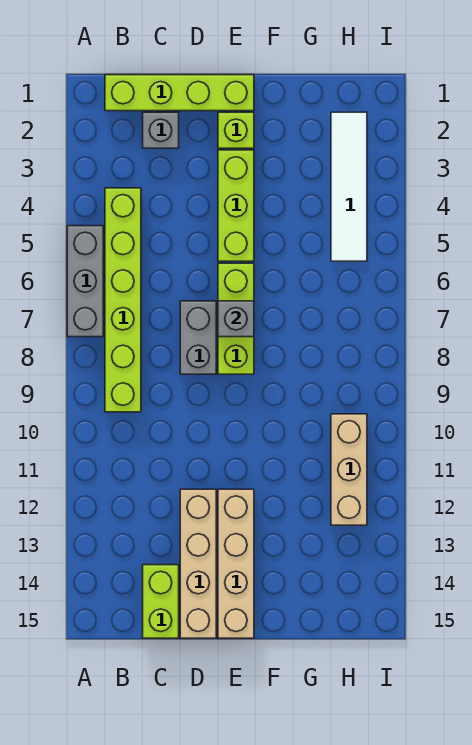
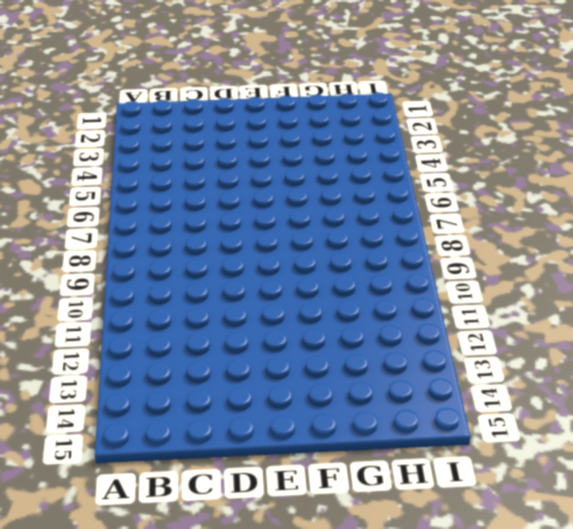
none -> grey brick A5:A7 level 1
none -> lime brick B1:E1 level 1
none -> lime brick B4:B9 level 1

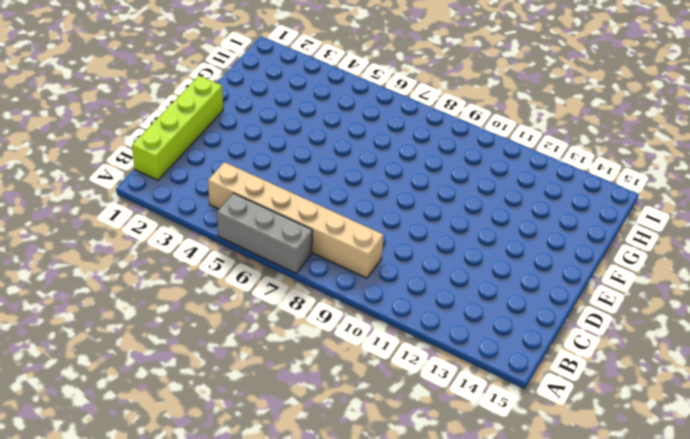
tan brick B4:B9 level 1 -> lime brick B4:B9 level 1
none -> grey brick C2 level 1
none -> lime brick C14:C15 level 1
none -> grey brick D7:D8 level 1

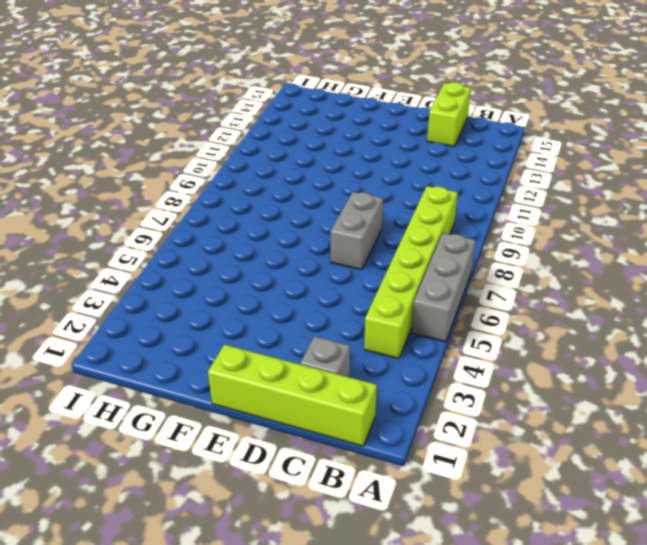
none -> tan brick D12:D15 level 1
none -> lime brick E2 level 1
none -> lime brick E3:E5 level 1

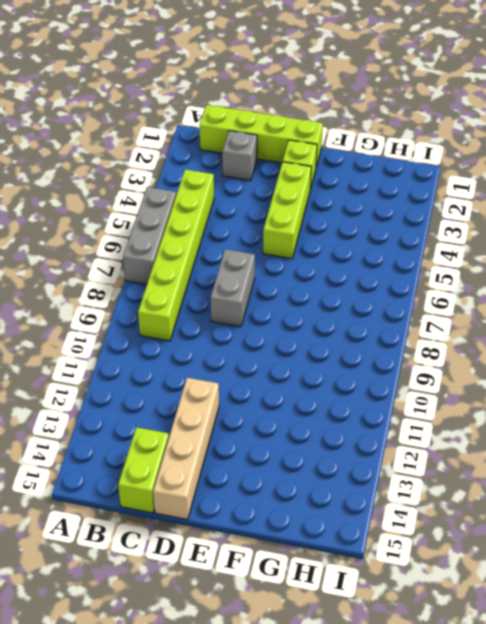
none -> lime brick E6:E8 level 1
none -> tan brick E12:E15 level 1
none -> white tile H2:H5 level 1

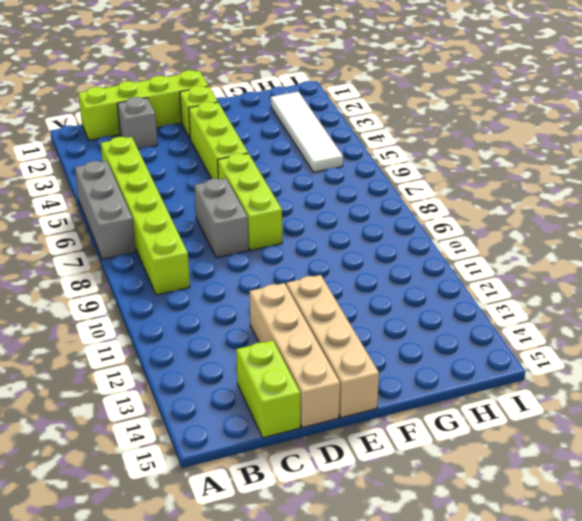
none -> tan brick H10:H12 level 1
none -> grey brick E7 level 2

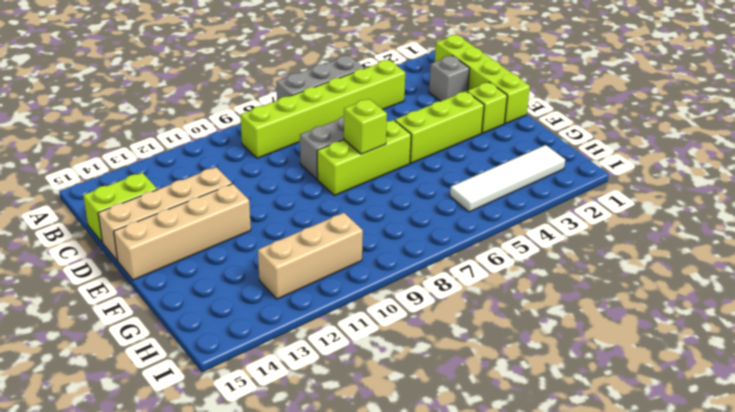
lime brick E7 level 2 -> grey brick E7 level 2

